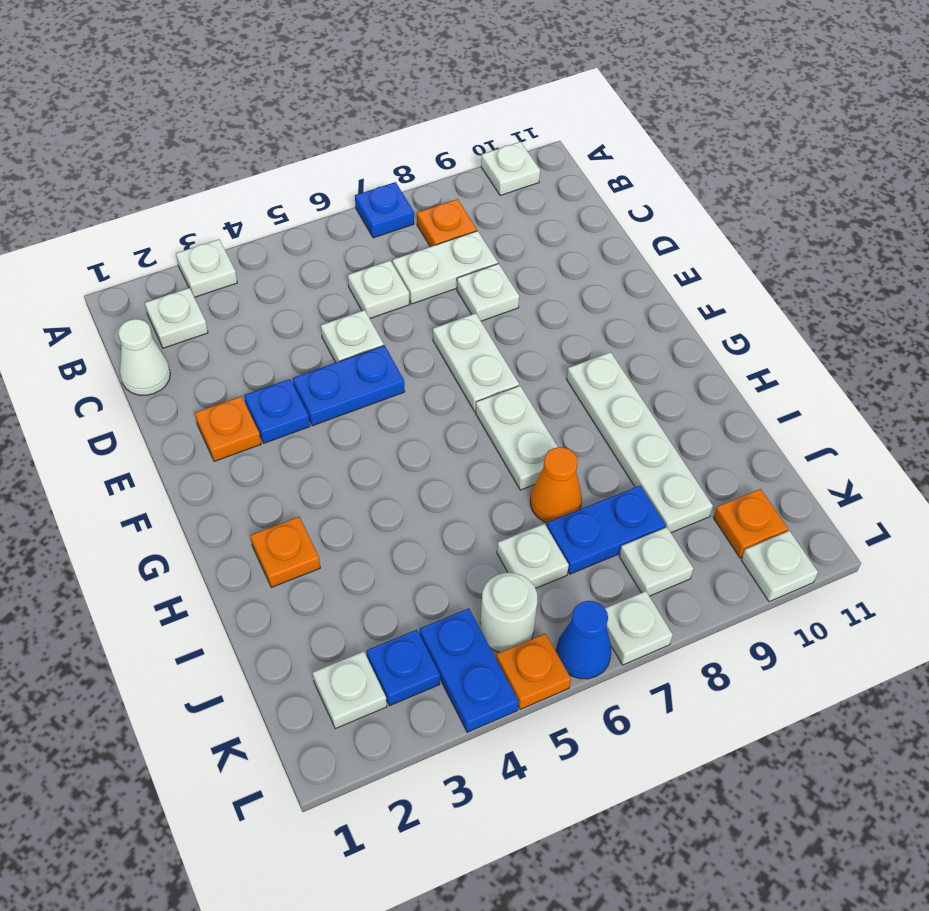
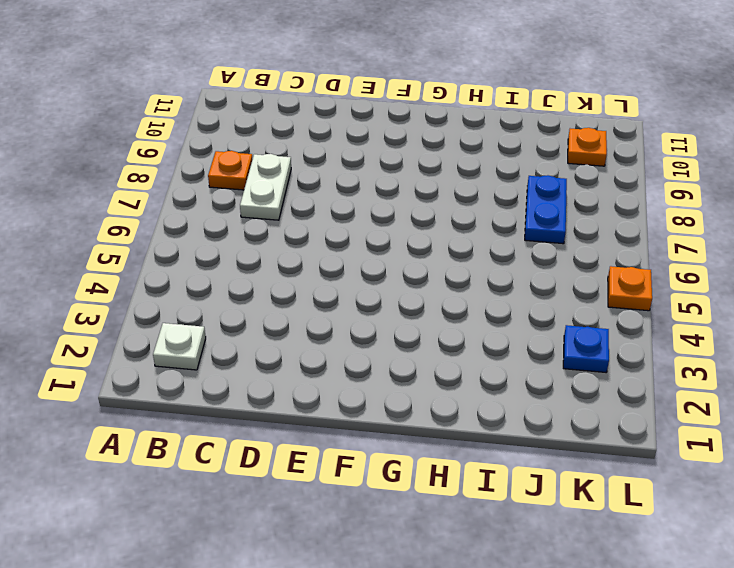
none -> white plate A3 level 1
none -> blue plate A7 level 1
none -> white plate A10 level 1
none -> white cone C1 level 1

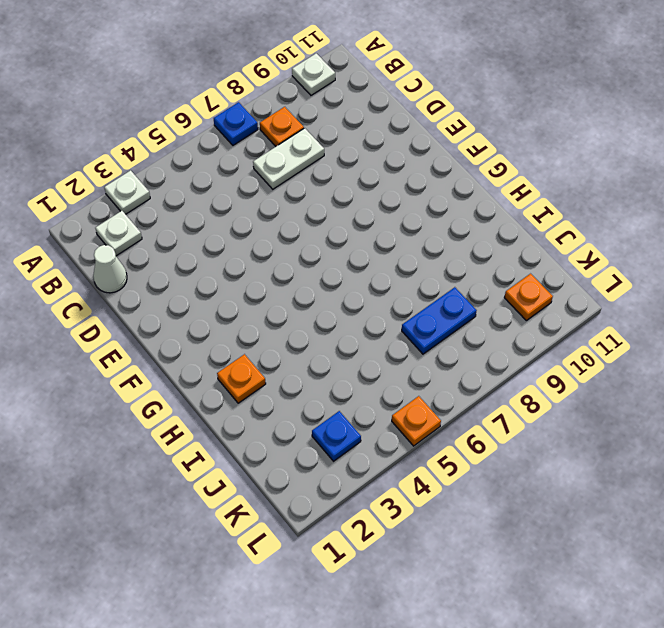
none -> white plate C6 level 1
none -> white plate D5 level 1
none -> white plate D8 level 1
none -> orange plate E2 level 1

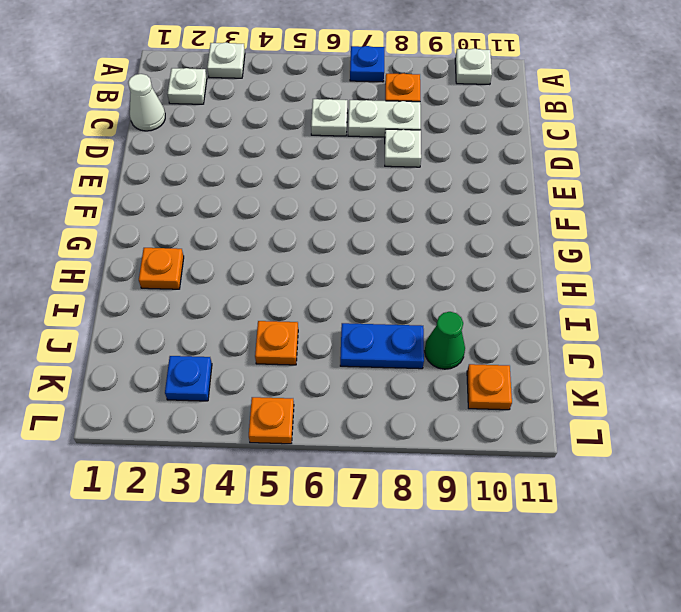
orange plate J5 level 1 -> orange plate E2 level 1
green cone J9 level 1 -> white plate G9:J9 level 1
none -> white plate D5 level 1
none -> blue plate E3 level 1
none -> blue plate E4:E5 level 1
none -> white plate E7:F7 level 1

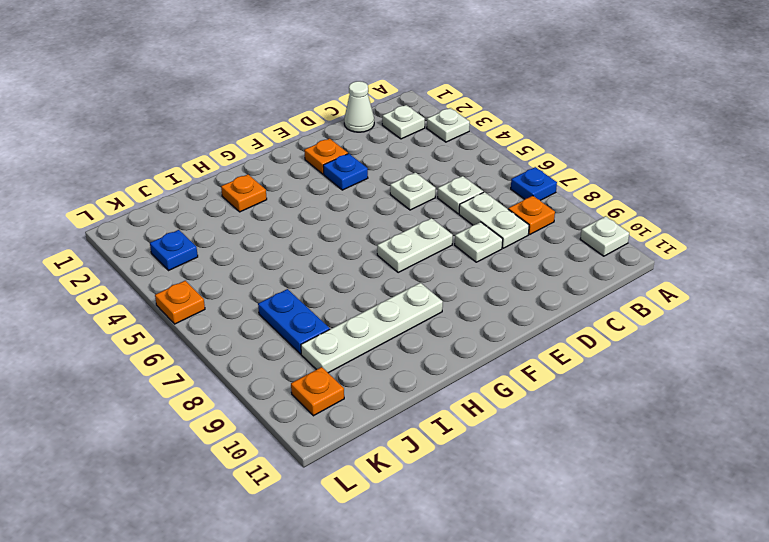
none -> blue plate E4:E5 level 1
none -> white plate G7:H7 level 1
none -> orange cone I7 level 1
none -> white plate J6 level 1

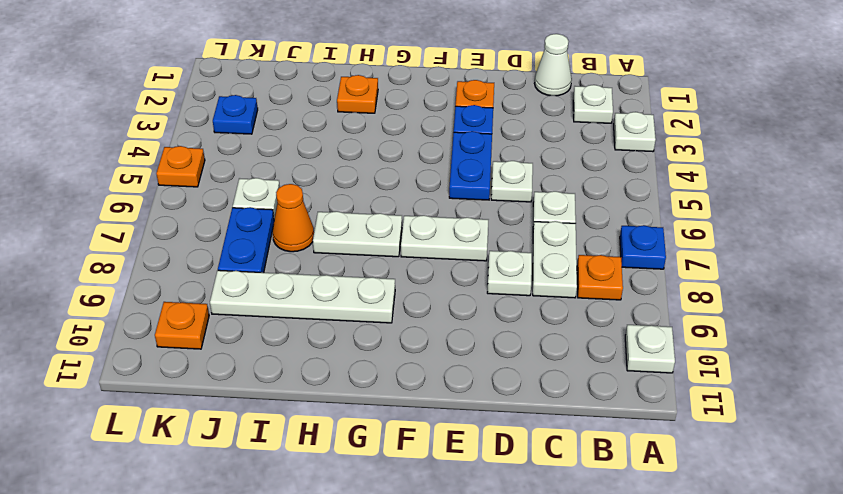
none -> white plate K2 level 1
none -> blue plate K4:L4 level 1
none -> white round brick K5 level 1
none -> white plate K8 level 1

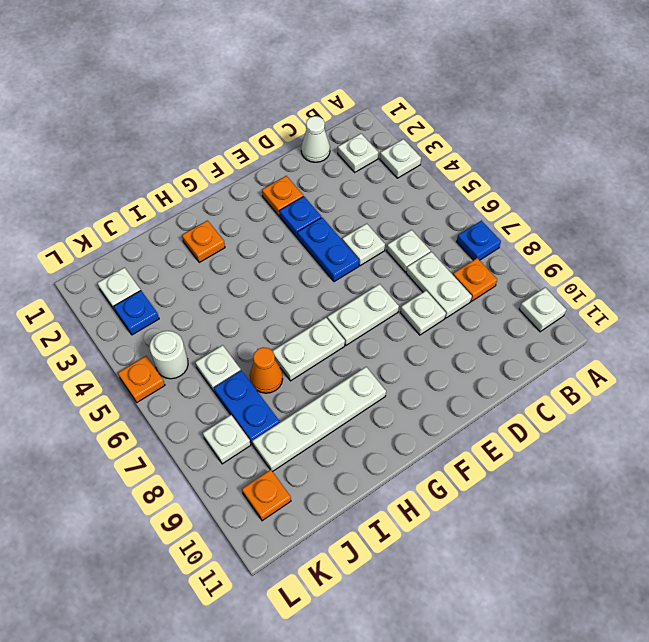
none -> blue plate K4:L4 level 1
none -> blue cone L6 level 1
none -> white plate L7 level 1
none -> white plate L10 level 1

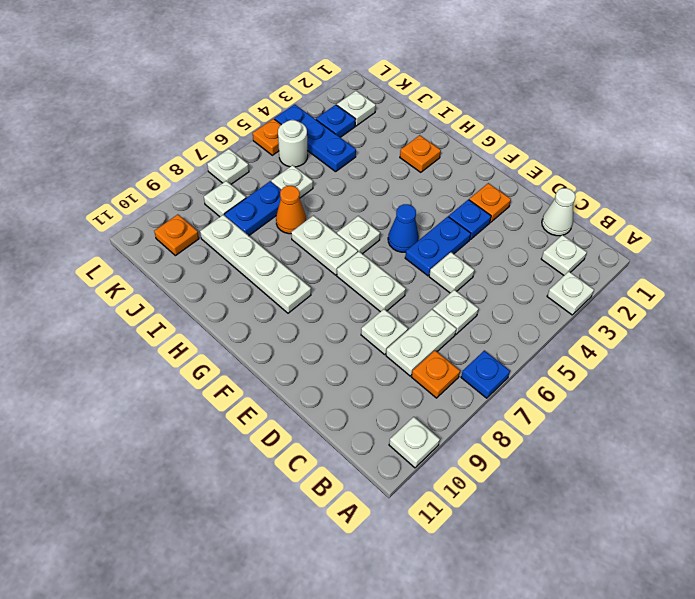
blue cone F5 level 1 -> blue cone L6 level 1
white plate G6 level 1 -> white plate L10 level 1
blue plate J4:L4 level 1 -> blue plate K4:L4 level 1

